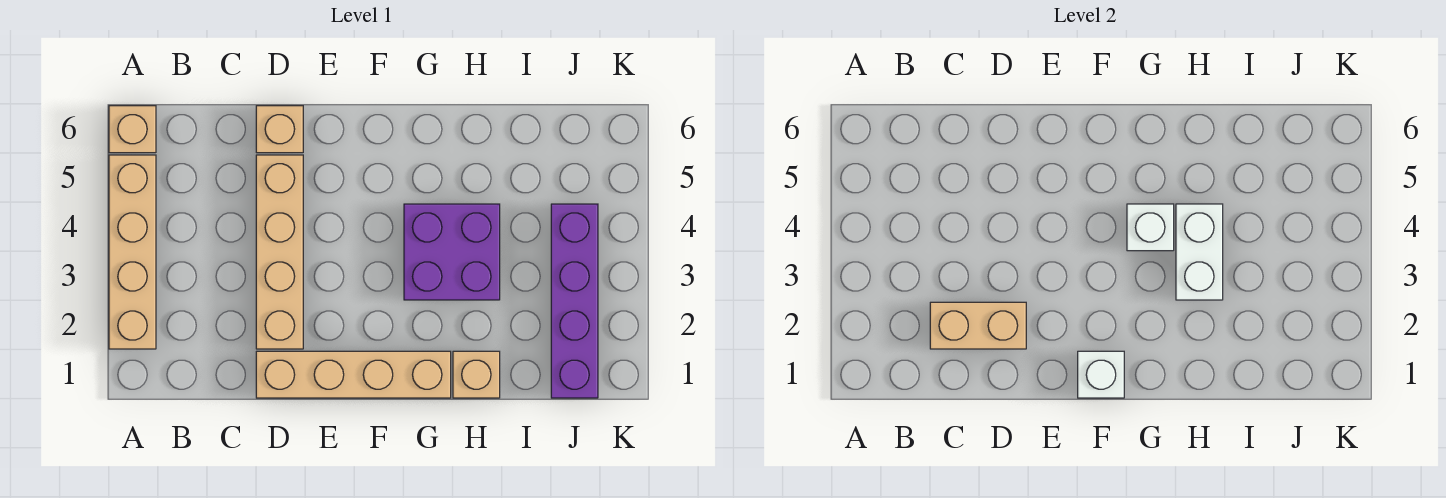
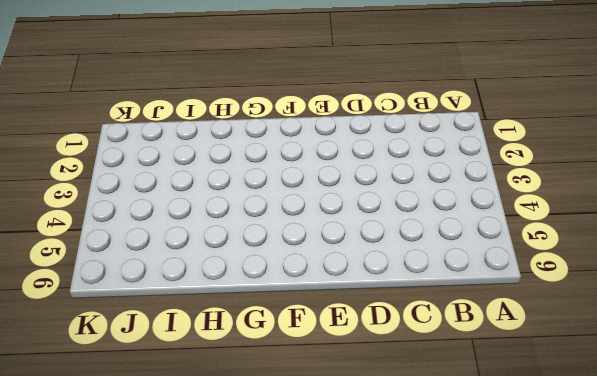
none -> tan brick A2:A5 level 1
none -> tan brick A6 level 1
none -> tan brick D1:G1 level 1

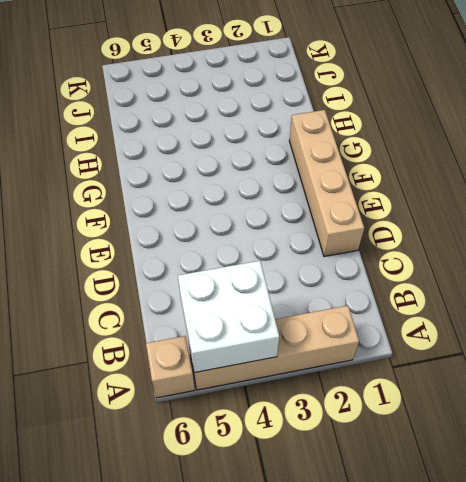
white brick A4:B5 level 2 -> none
none -> tan brick D2:D5 level 1
none -> tan brick D6 level 1
none -> purple brick G3:H4 level 1

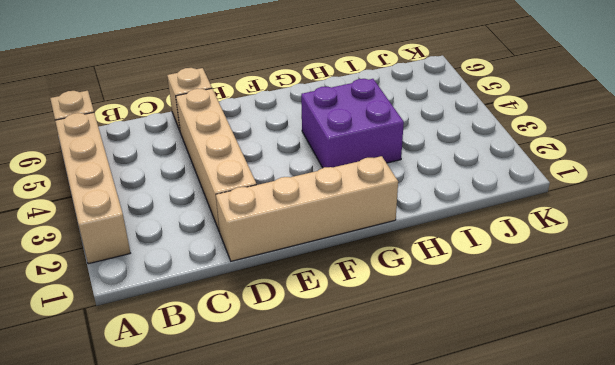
none -> tan brick H1 level 1
none -> purple brick J1:J4 level 1
none -> tan brick C2:D2 level 2

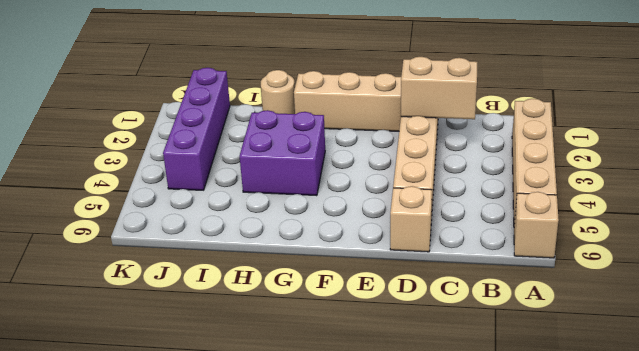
tan round brick H1 level 1 -> tan brick H1 level 1
none -> white brick F1 level 2
none -> white brick G4 level 2
none -> white brick H3:H4 level 2

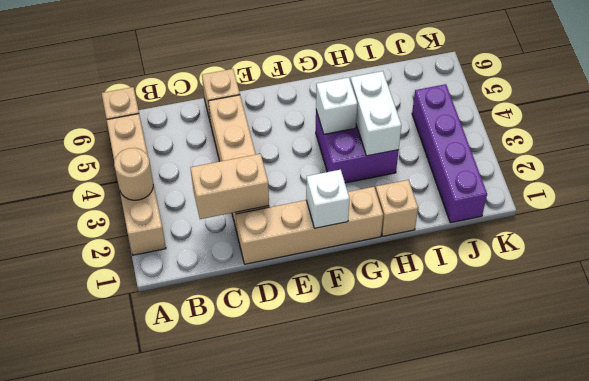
tan round brick A3 level 2 -> none

